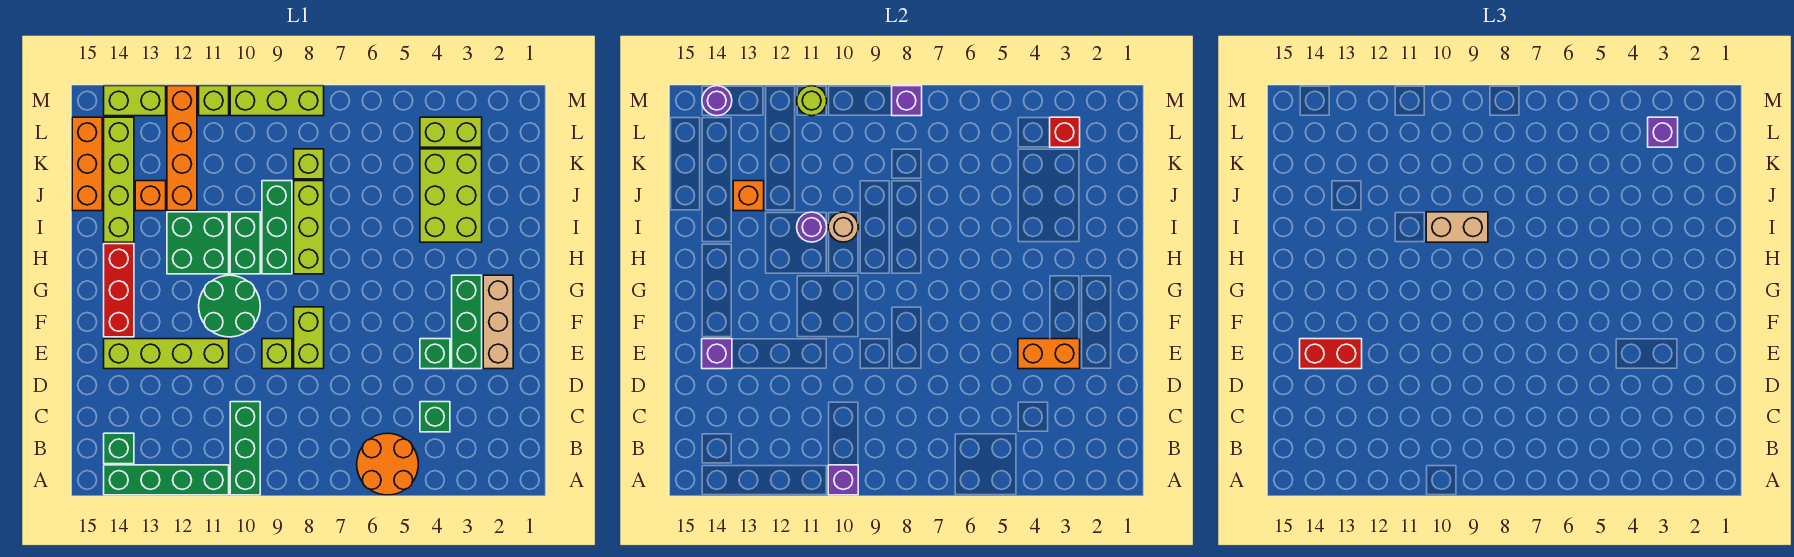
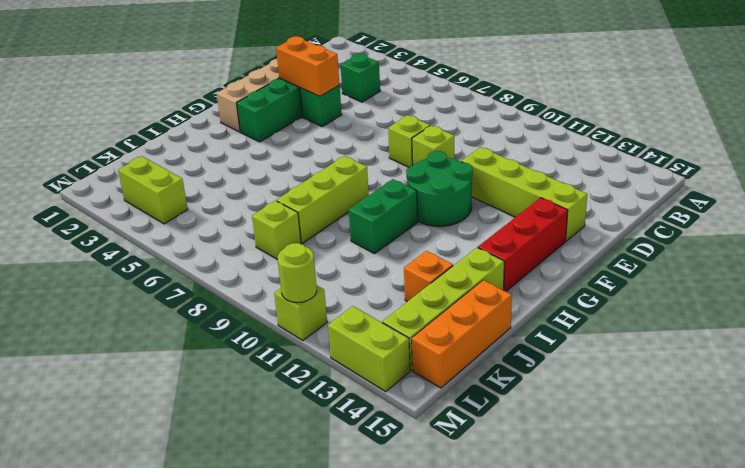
lime brick E8 level 1 -> lime brick E8:F8 level 1
none -> orange round brick A5:B6 level 1
none -> green brick A10:C10 level 1
none -> green brick A11:A14 level 1
none -> green brick B14 level 1

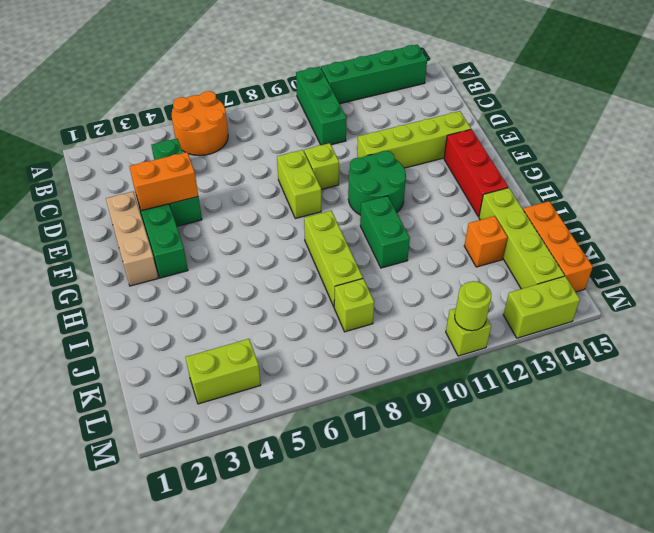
none -> green brick B14 level 1
none -> green brick H9:J9 level 1
none -> green brick H11:I12 level 1
none -> lime brick I3:K4 level 1

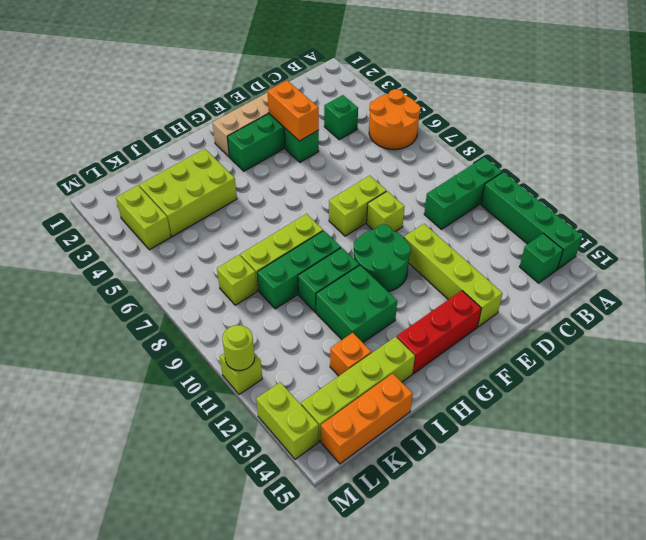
none -> orange brick J12:M12 level 1
none -> lime brick M8:M10 level 1
none -> purple brick A10 level 2
none -> purple brick E14 level 2

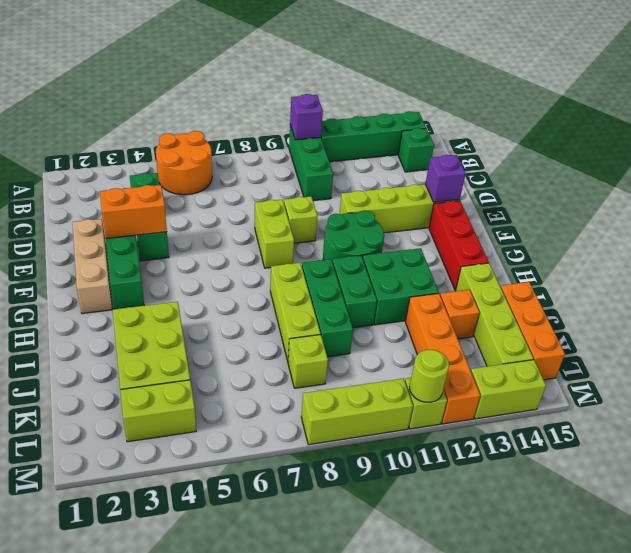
none -> tan round brick I10 level 2
none -> purple round brick I11 level 2
none -> orange brick J13 level 2
none -> red brick L3 level 2

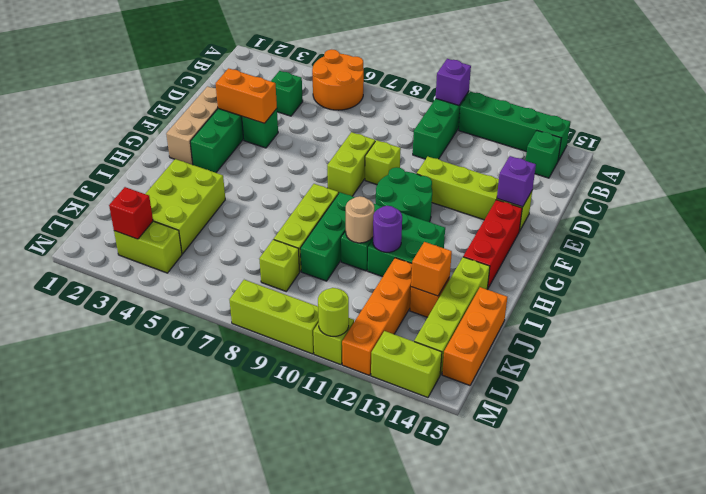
none -> purple brick M8 level 2
none -> purple round brick M14 level 2
none -> red brick E13:E14 level 3
none -> tan brick I9:I10 level 3

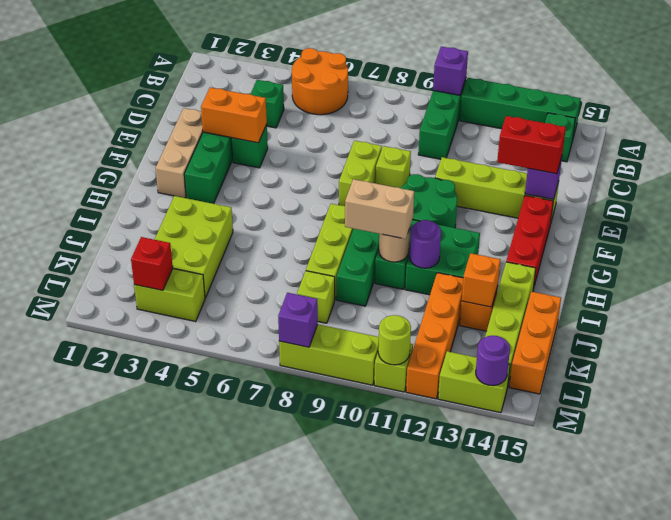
none -> purple brick L3 level 3

